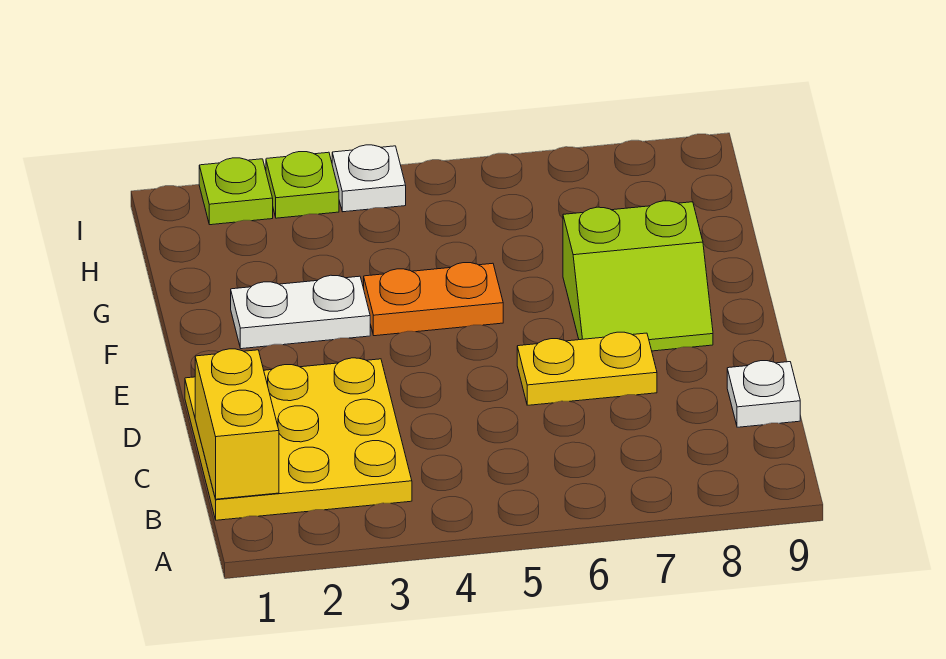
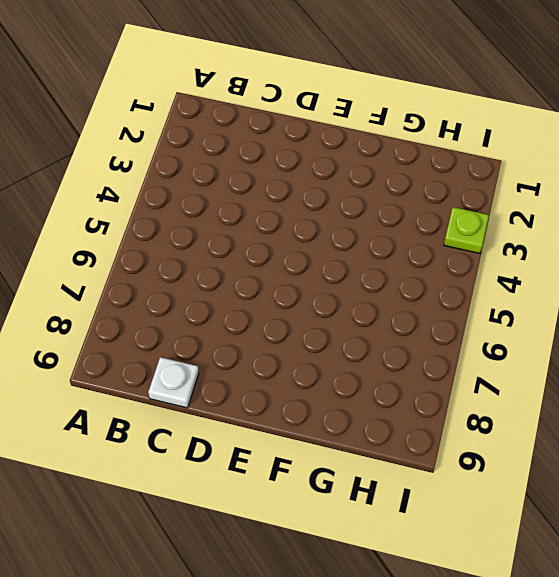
none -> yellow plate B1:D3 level 1
none -> yellow plate D6:D7 level 1

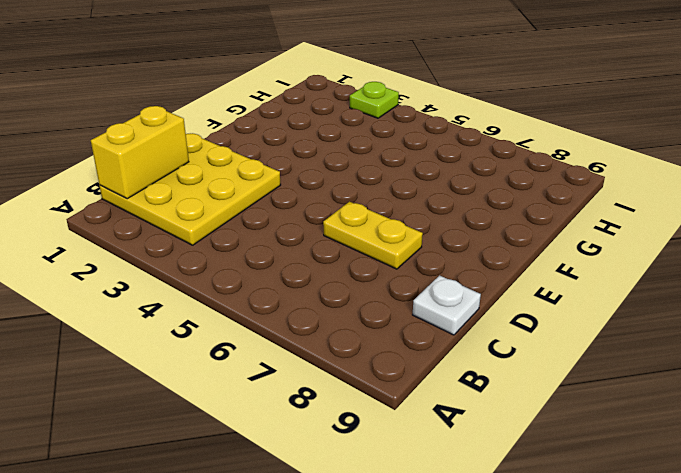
none -> lime slope E7:F8 level 1 top F
none -> white plate F2:F3 level 1

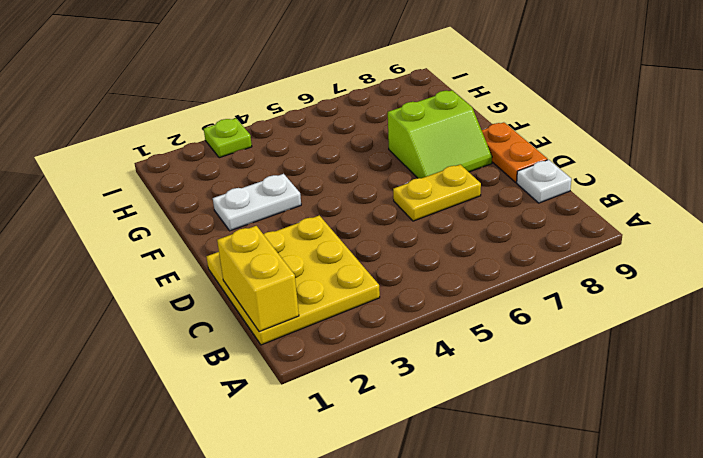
orange plate D9:E9 level 1 -> orange plate F4:F5 level 1
none -> lime plate I2 level 1
none -> white plate I4 level 1

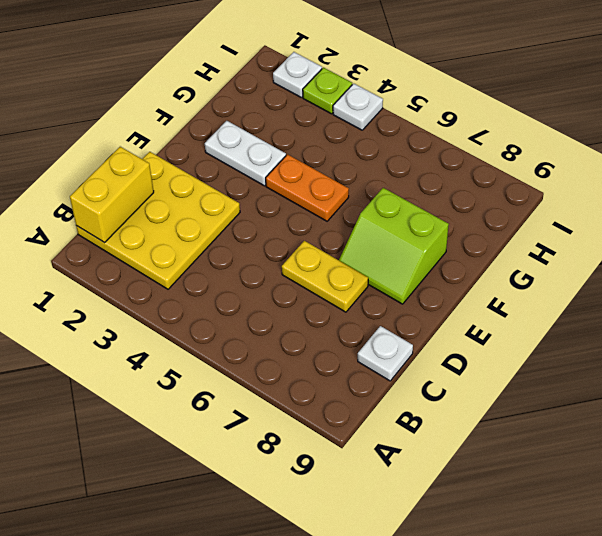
white plate I2 level 1 -> lime plate I2 level 1

